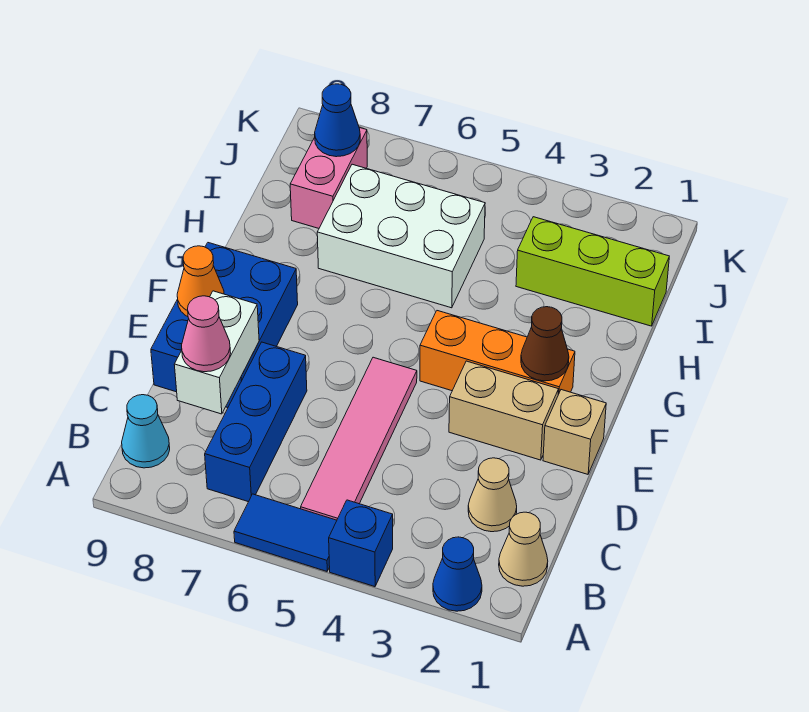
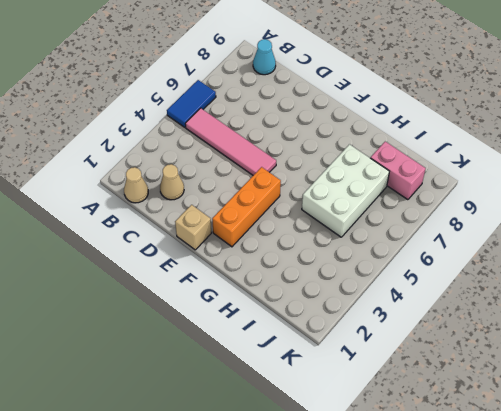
none -> blue cone A2 level 1
none -> blue brick A4 level 1
none -> blue brick B7:D7 level 1

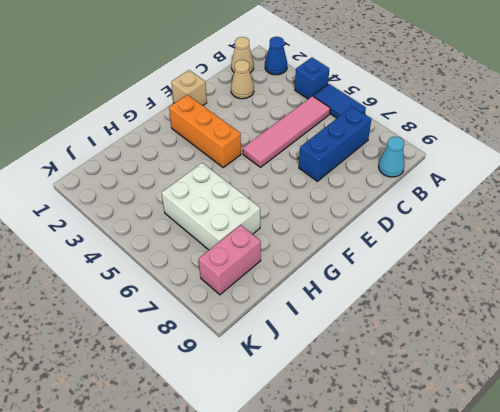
none -> blue brick D8:F9 level 1
none -> tan brick E2:E3 level 1
none -> lime brick I1:I3 level 1

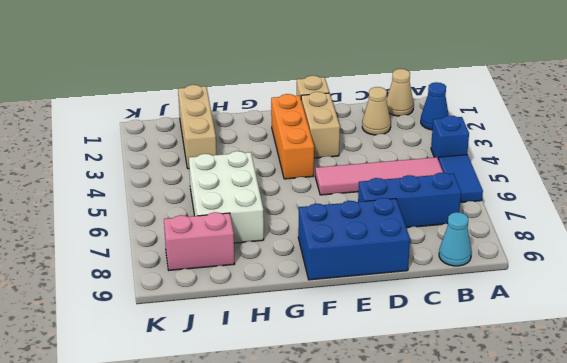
tan brick I1:I3 level 1 -> lime brick I1:I3 level 1
none -> white brick C8:D8 level 2
none -> orange cone E9 level 2
none -> brown cone F2 level 2

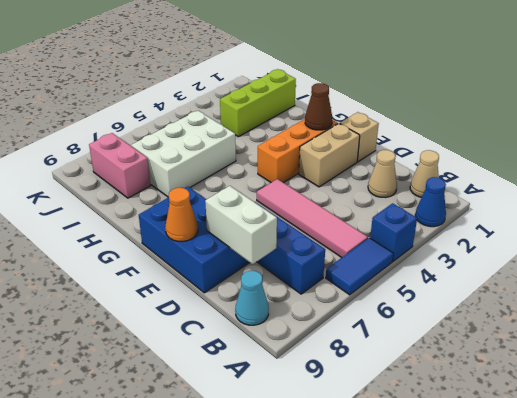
none -> blue cone J8 level 2
none -> pink cone C8 level 3

